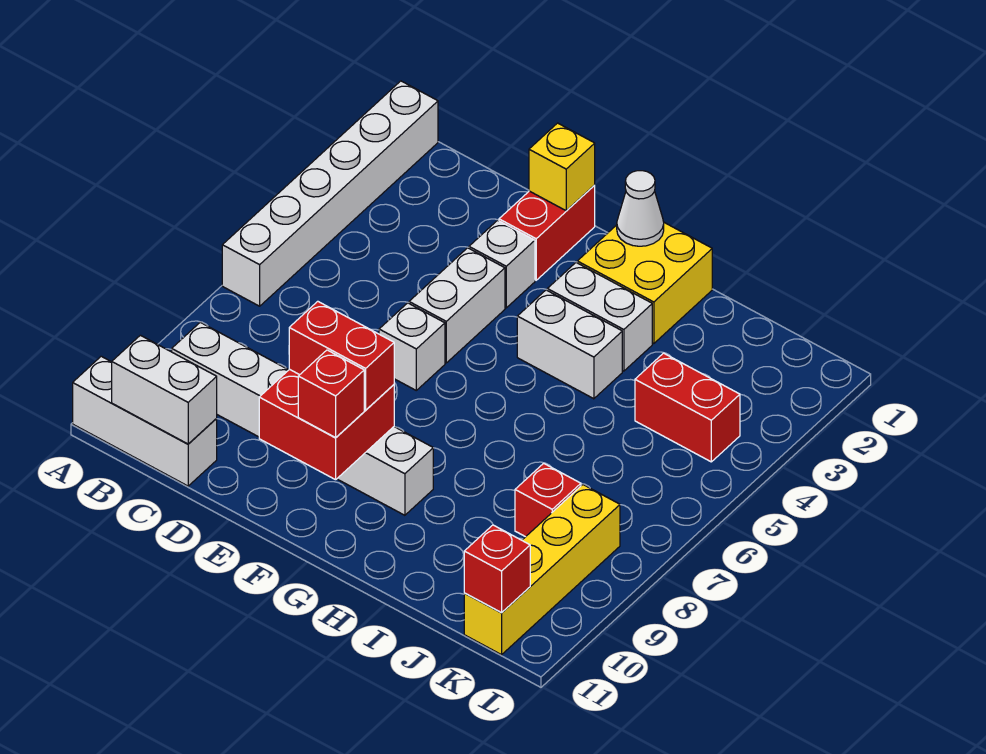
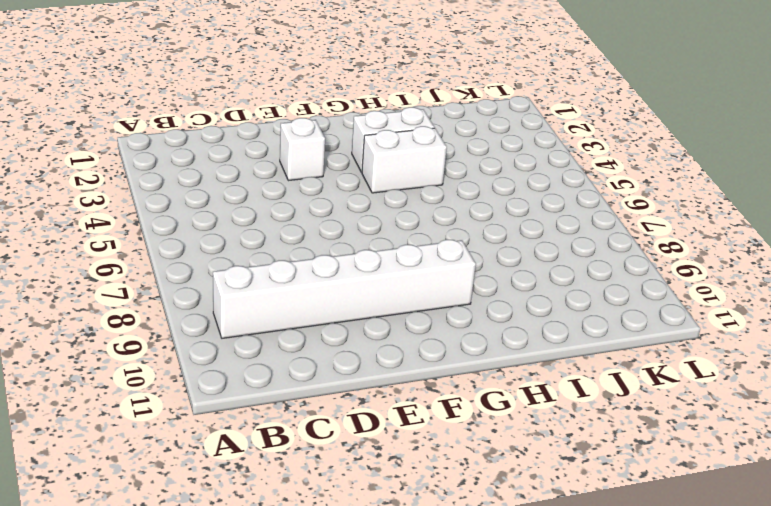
none -> white brick A1:A6 level 1
none -> white brick A11:C11 level 1
none -> red brick E1:E2 level 1

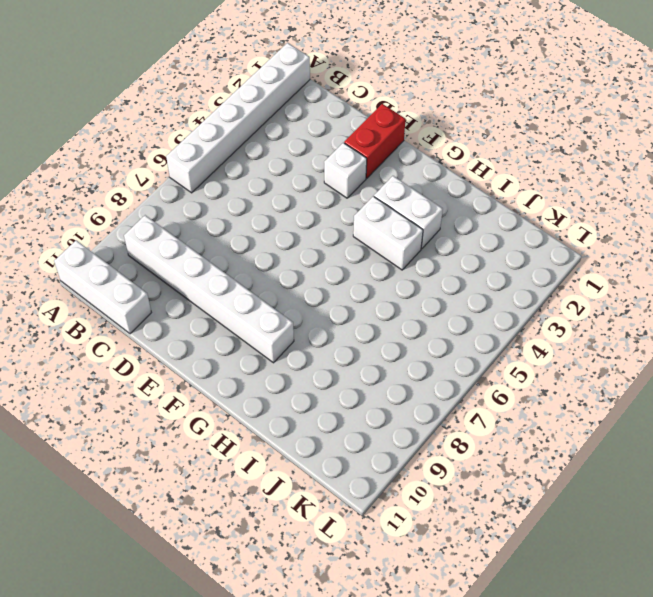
none -> white brick E4:E5 level 1
none -> white brick E6 level 1
none -> yellow brick G1:H2 level 1

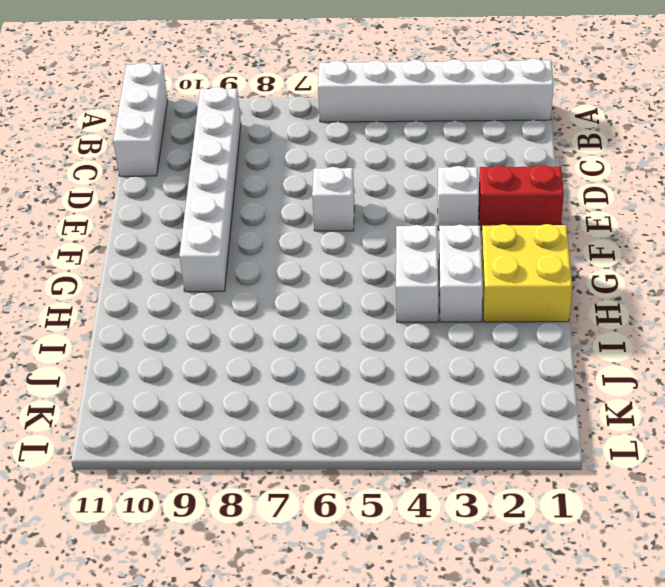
none -> white brick E4:E5 level 1
none -> red brick J4:K4 level 1
none -> red brick J8 level 1

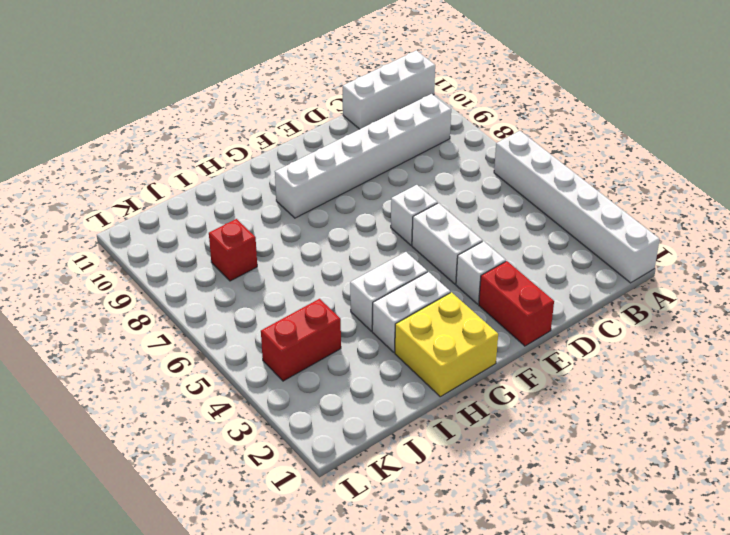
none -> yellow brick K8:K11 level 1
none -> white brick B11:C11 level 2
none -> yellow brick E1 level 2

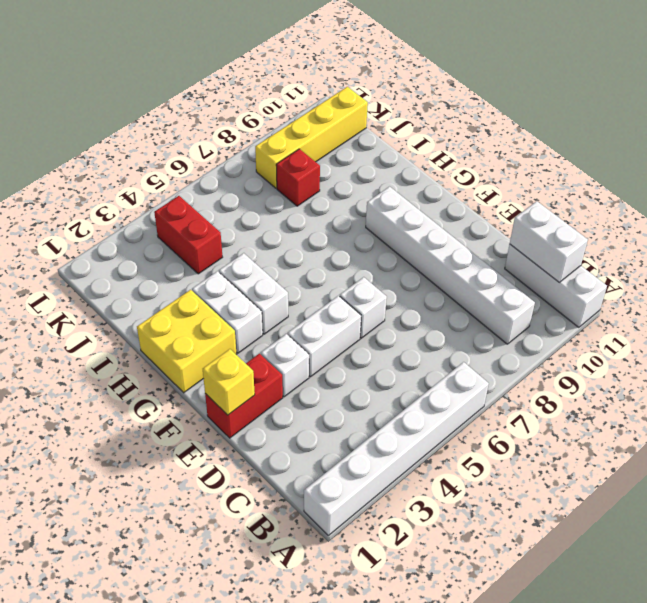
none -> red brick E9:F10 level 2
none -> white cone G1 level 2
none -> red brick K11 level 2

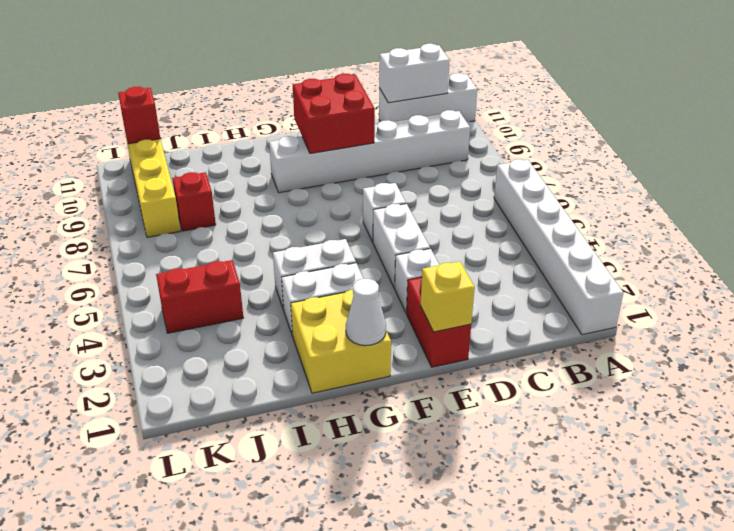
none -> red brick E9:F9 level 3
none -> red brick F10 level 3

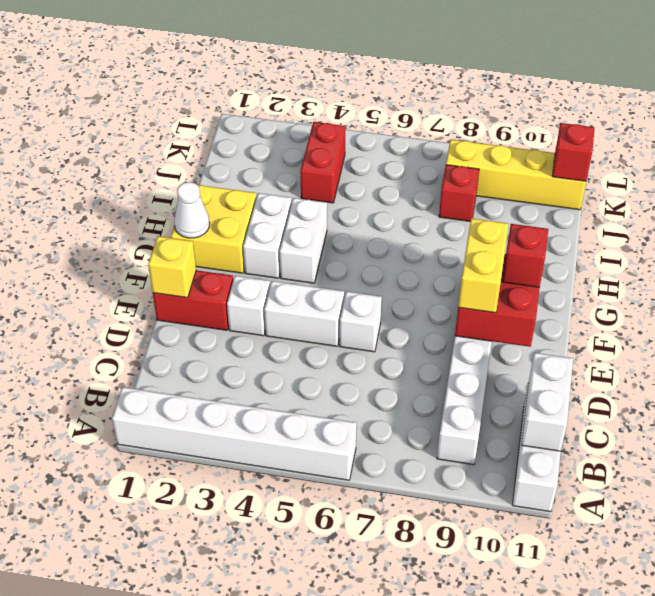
yellow brick E9:F9 level 3 -> red brick E9:F9 level 3

